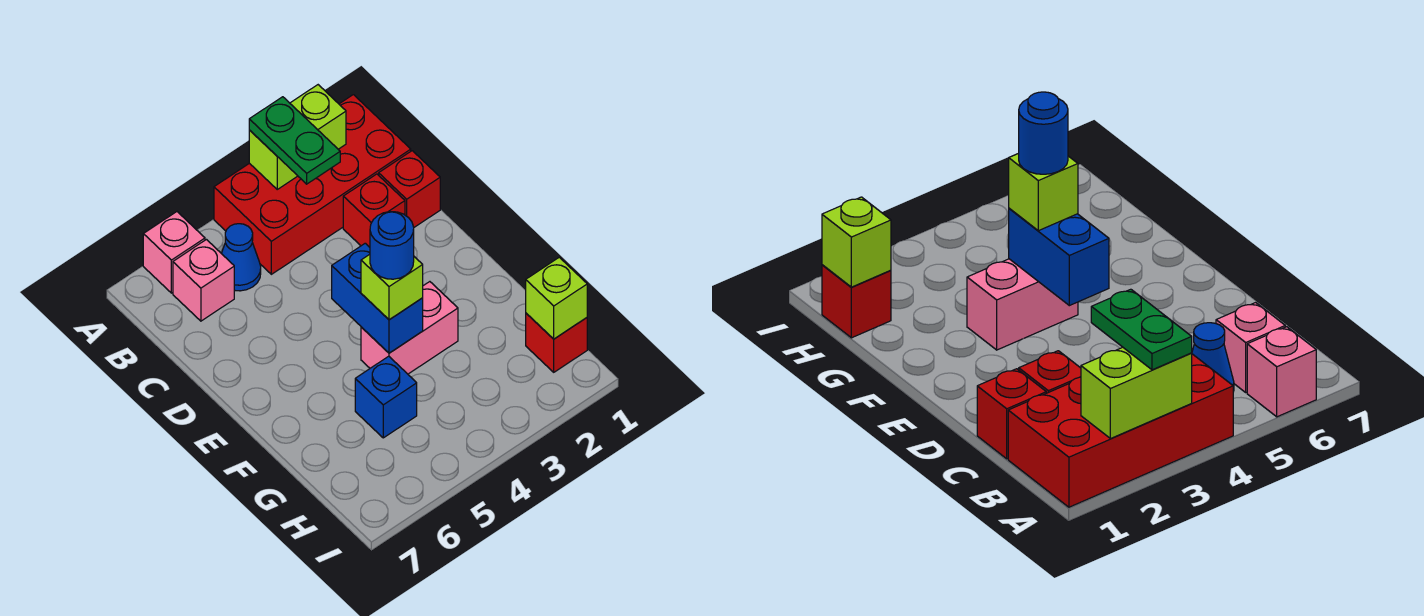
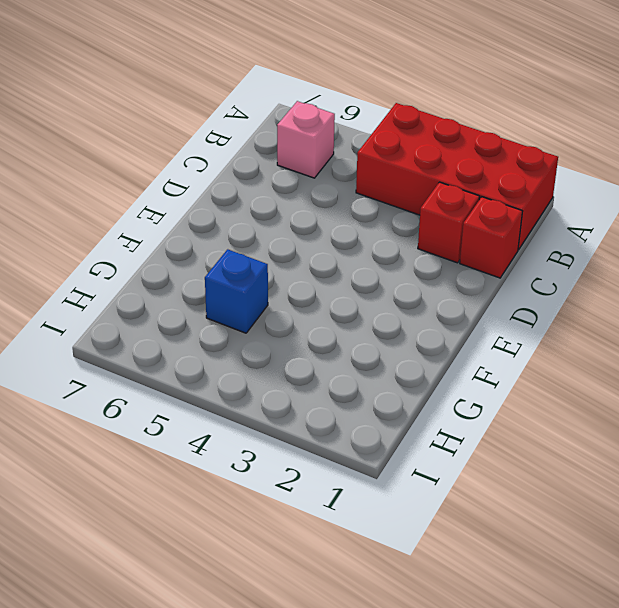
none -> pink brick A6 level 1
none -> blue cone B5 level 1
none -> pink brick F3:F4 level 1

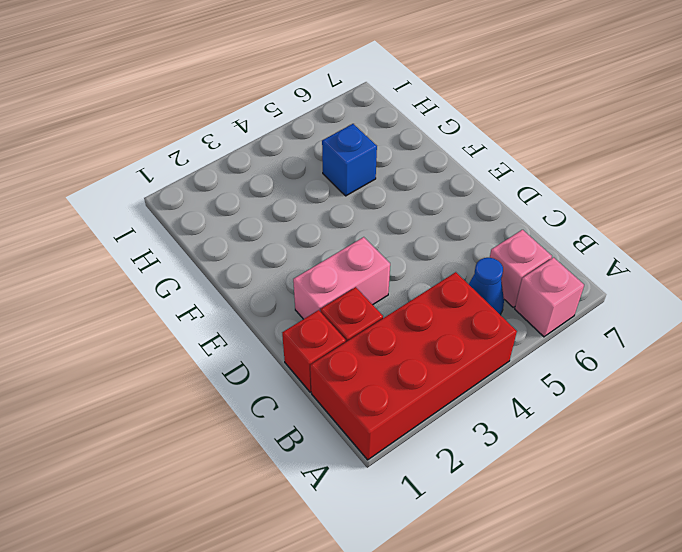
pink brick D2:D3 level 1 -> pink brick F3:F4 level 1
none -> red brick H1 level 1
none -> lime brick A2:A3 level 2
none -> blue brick E4:F4 level 2

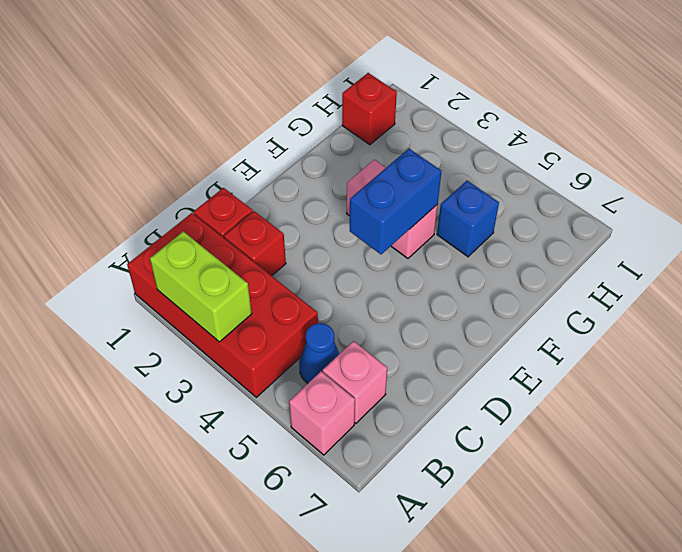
none -> lime brick H1 level 2
none -> green plate A3:B3 level 3
none -> lime brick F4 level 3

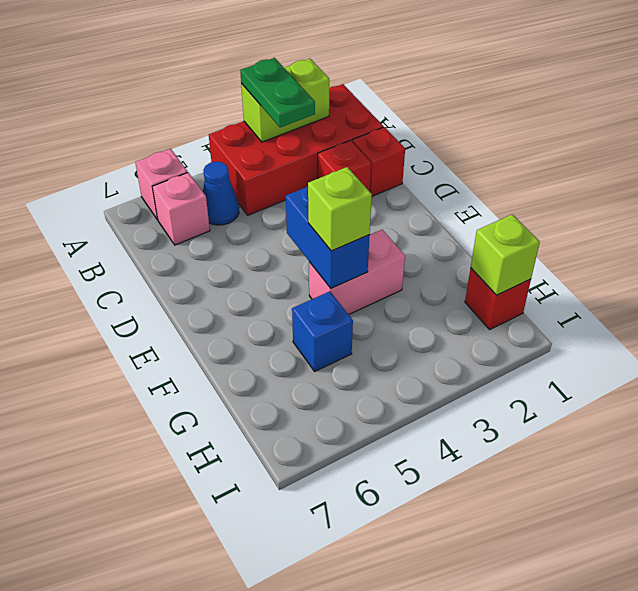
none -> blue round brick F4 level 4

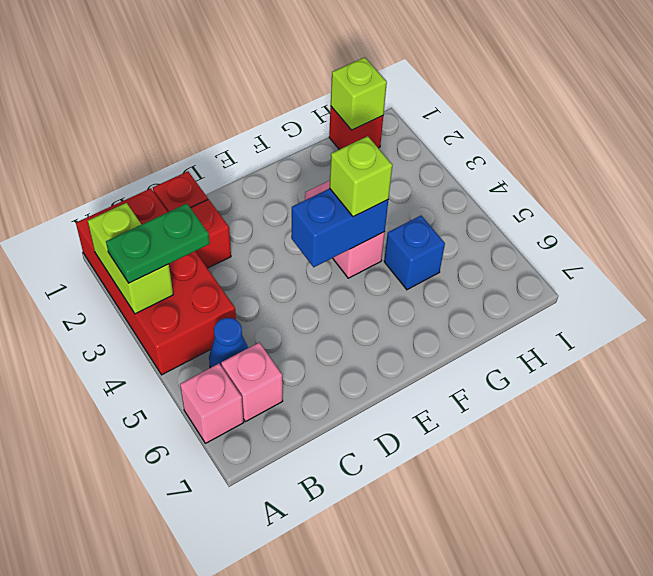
none -> blue round brick F4 level 4

